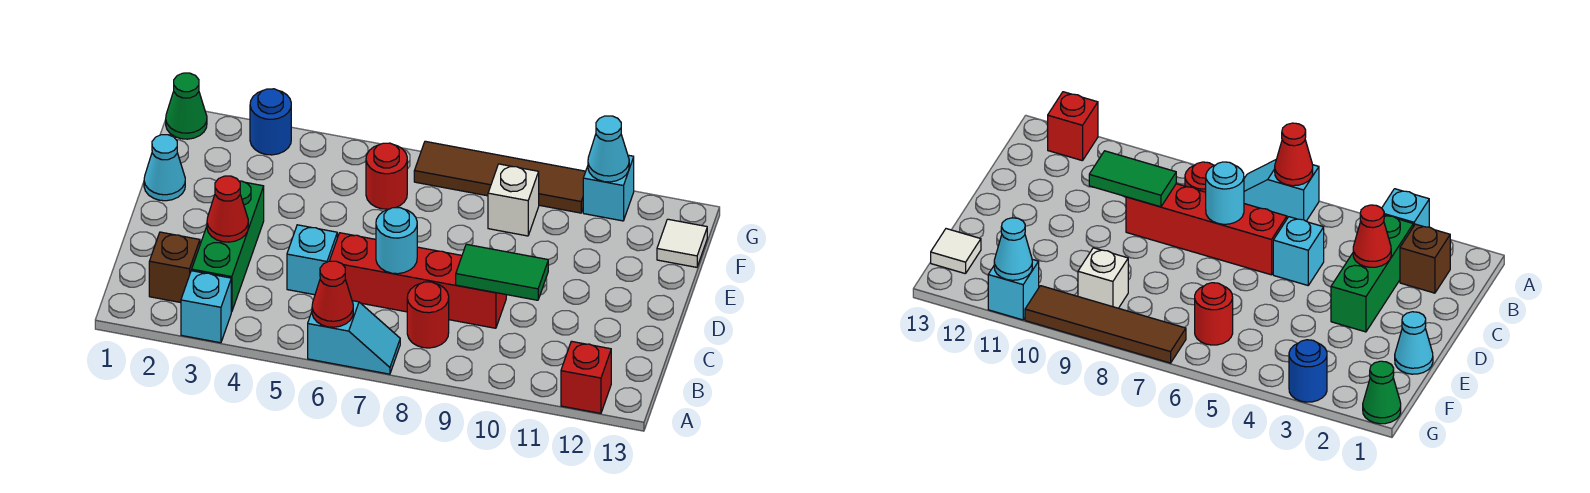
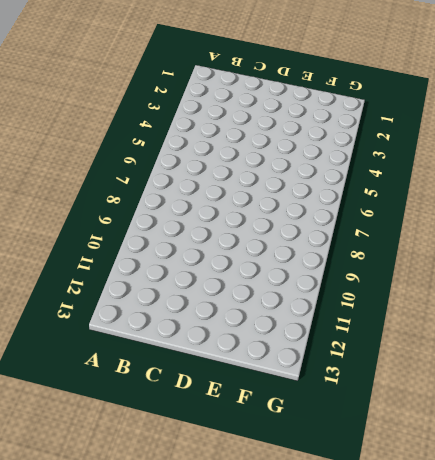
none -> cyan brick A3 level 1
none -> cyan slope A6:A7 level 1 top 6
none -> red brick A12 level 1

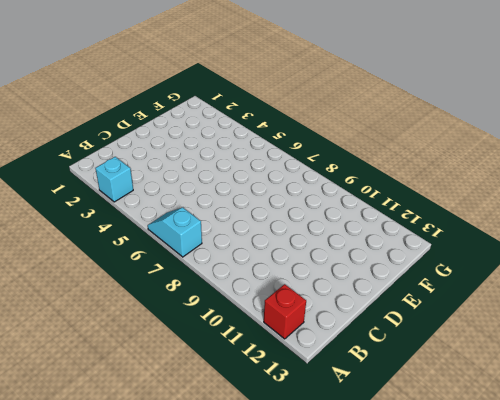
cyan slope A6:A7 level 1 top 7 -> cyan slope A6:A7 level 1 top 6
none -> brown brick B2 level 1
none -> green brick B3:D3 level 1
none -> red round brick B8 level 1

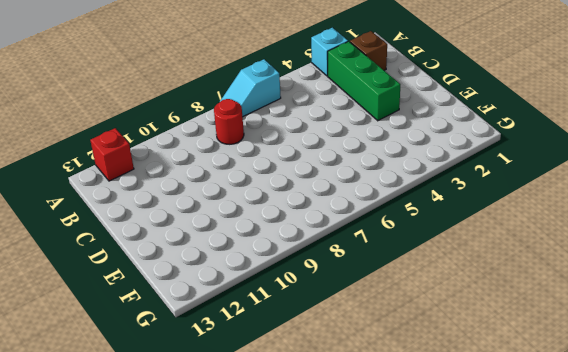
none -> cyan brick C5 level 1
none -> red brick C6:C9 level 1
none -> cyan cone E1 level 1

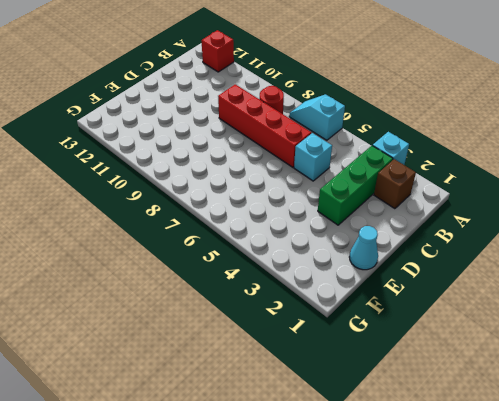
none -> red round brick F6 level 1
none -> white brick F9 level 1
none -> white tile F13 level 1

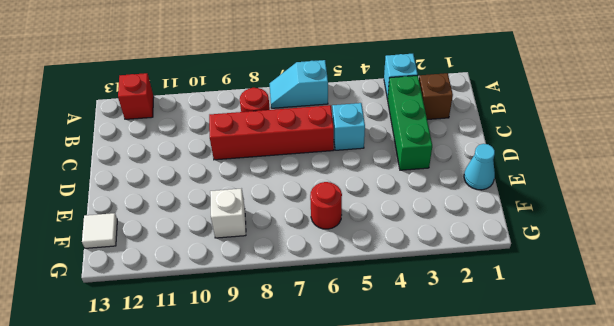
none -> green cone G1 level 1
none -> blue round brick G3 level 1
none -> brown tile G7:G10 level 1

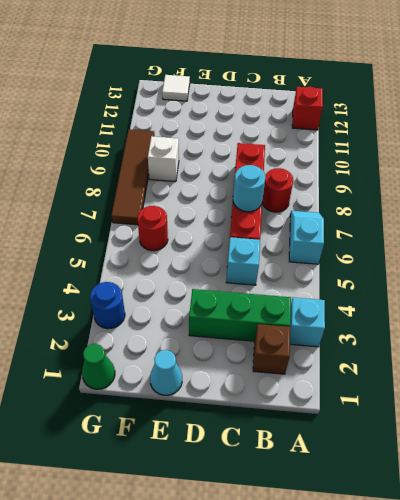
none -> cyan brick G11 level 1
none -> red cone A6 level 2
none -> red cone C3 level 2

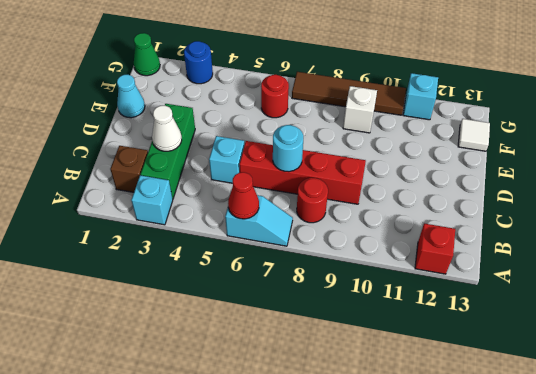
white cone C3 level 2 -> red cone C3 level 2
none -> green tile C9:C10 level 2
none -> cyan cone G11 level 2

